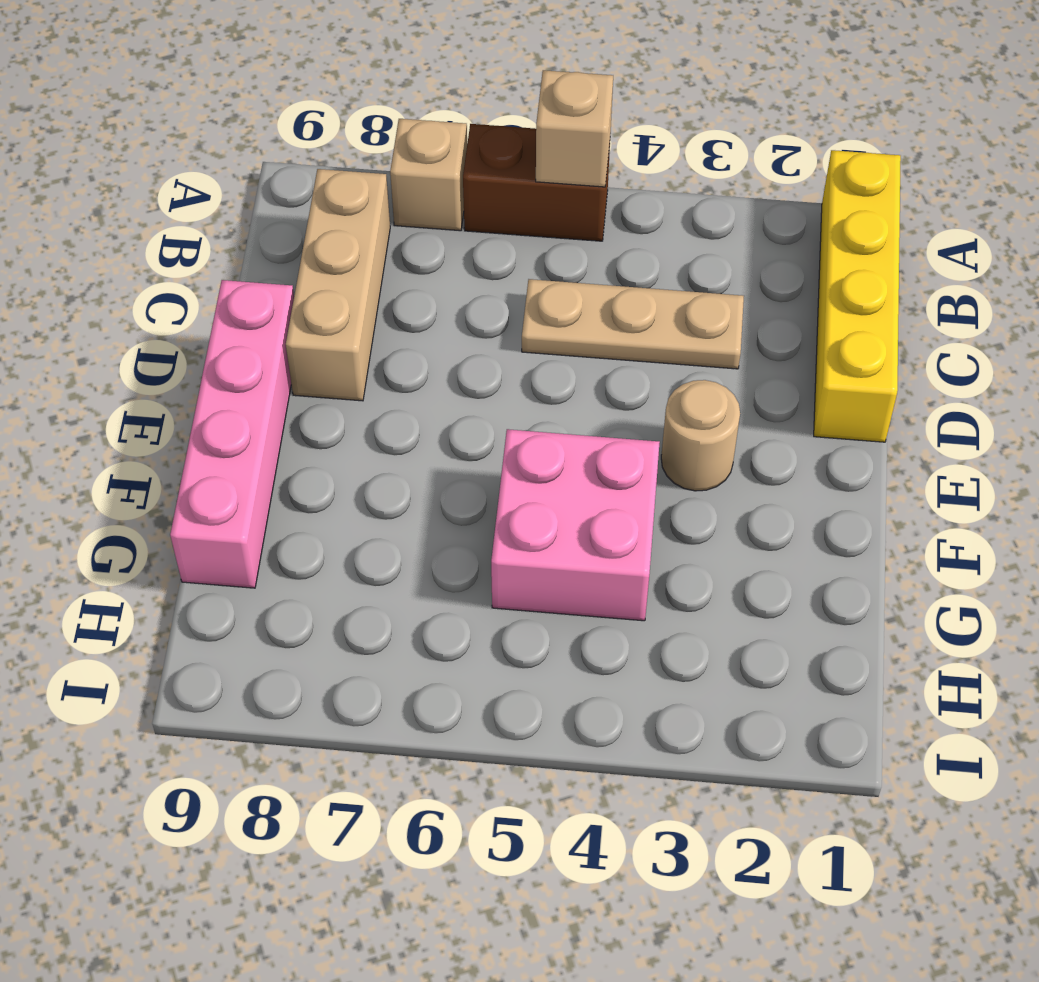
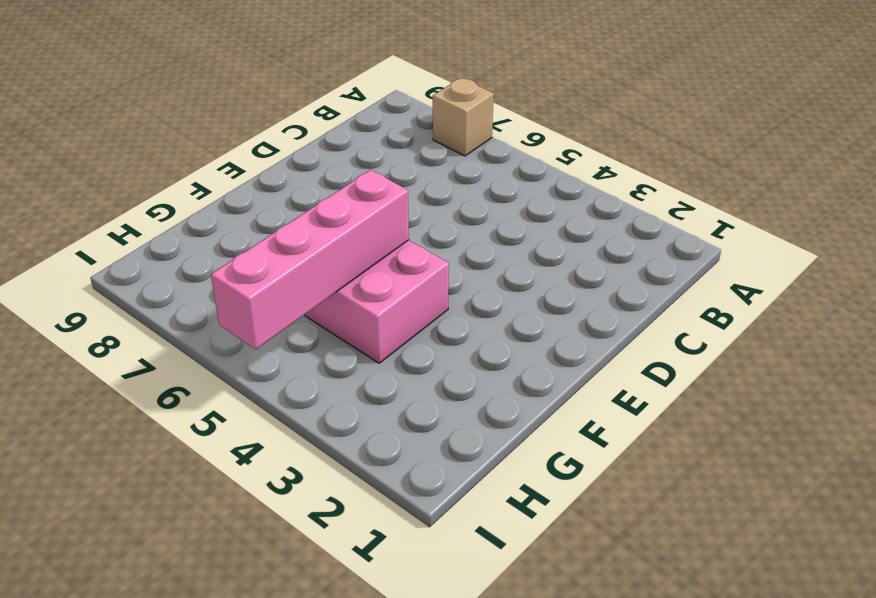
pink brick F5:I5 level 2 -> pink brick D9:G9 level 1
none -> yellow brick A1:D1 level 1
none -> brown brick A5:A6 level 1

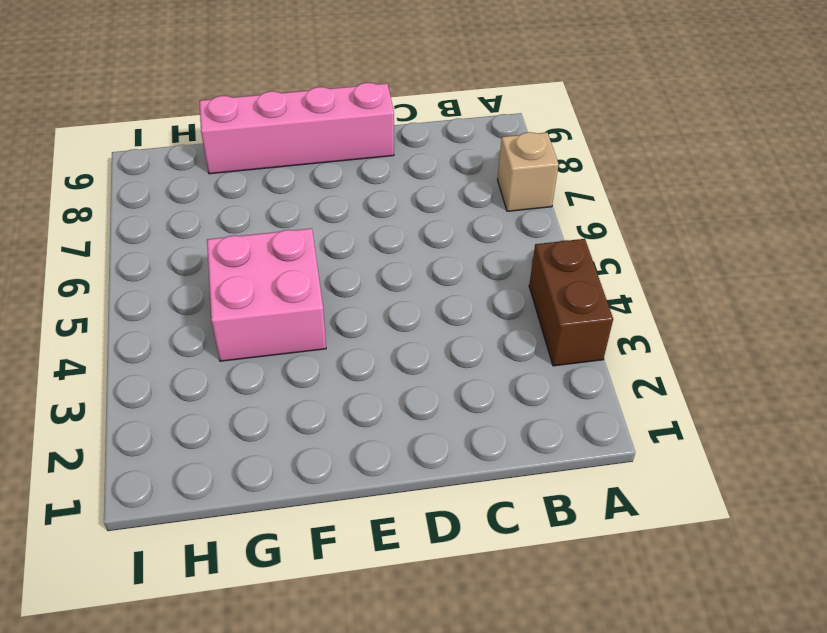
brown brick A3:A4 level 1 -> brown brick A5:A6 level 1
none -> yellow brick A1:D1 level 1
none -> tan brick B8:D8 level 1

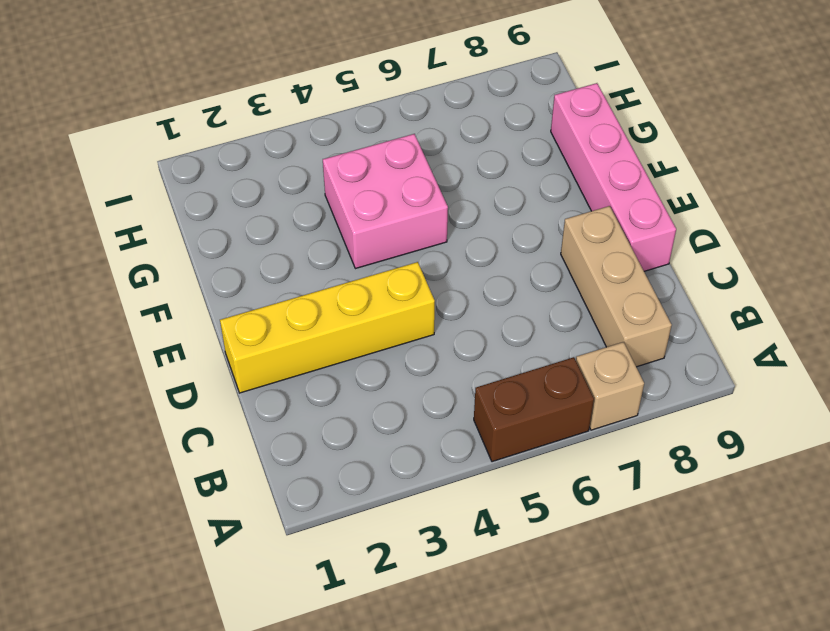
yellow brick D1:D4 level 1 -> yellow brick A1:D1 level 1
none -> tan plate C3:C5 level 1
none -> tan round brick E3 level 1

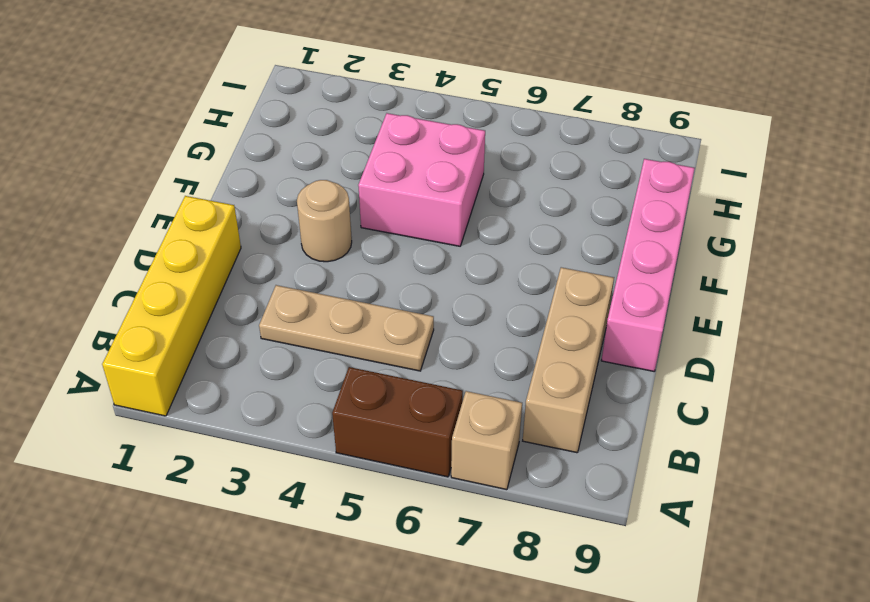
none -> tan brick A5 level 2

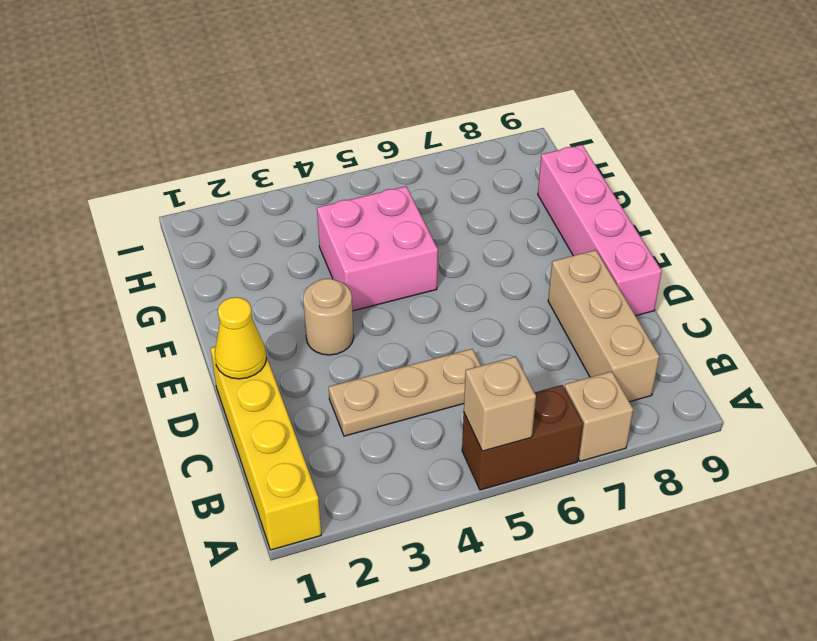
yellow cone D1 level 2 -> none

